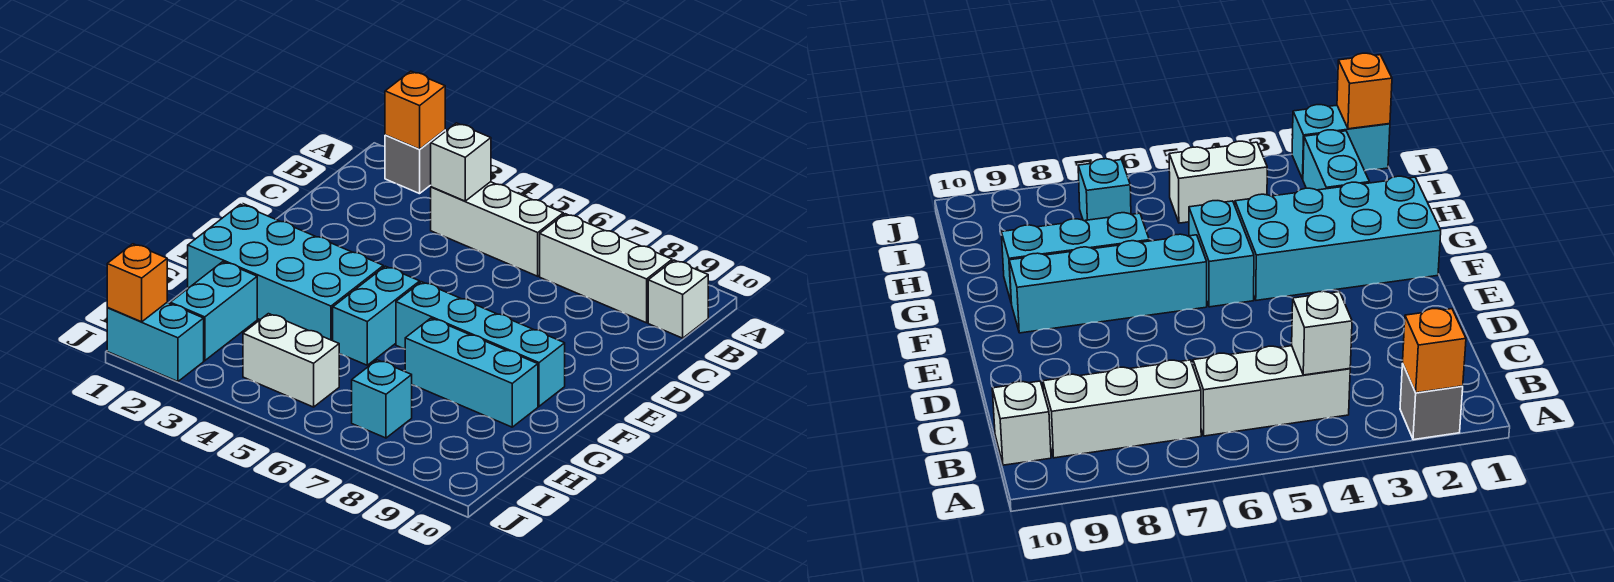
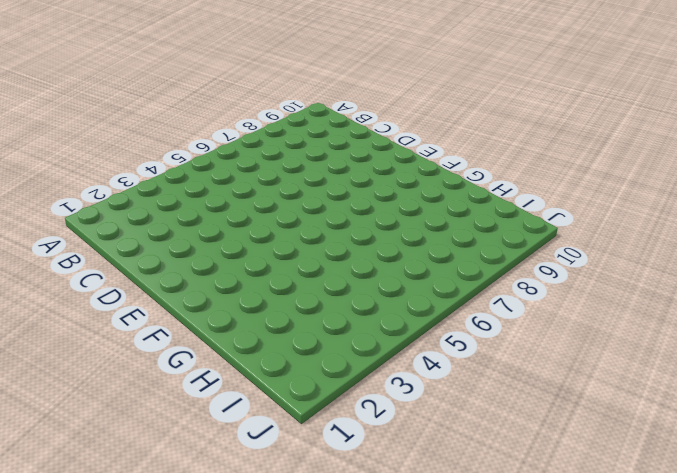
none -> grey brick A2 level 1
none -> white brick B4:B6 level 1
none -> white brick B7:B9 level 1

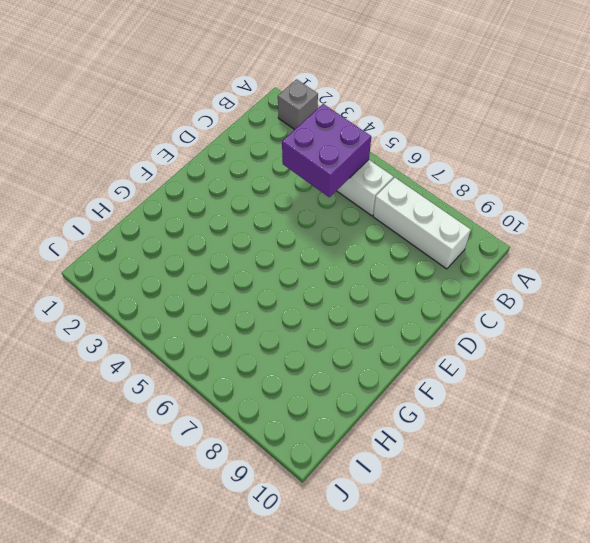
purple brick B4:C5 level 2 -> white brick B4 level 2
none -> white brick B10 level 1
none -> cyan brick F1:G4 level 1
none -> cyan brick F5:G5 level 1

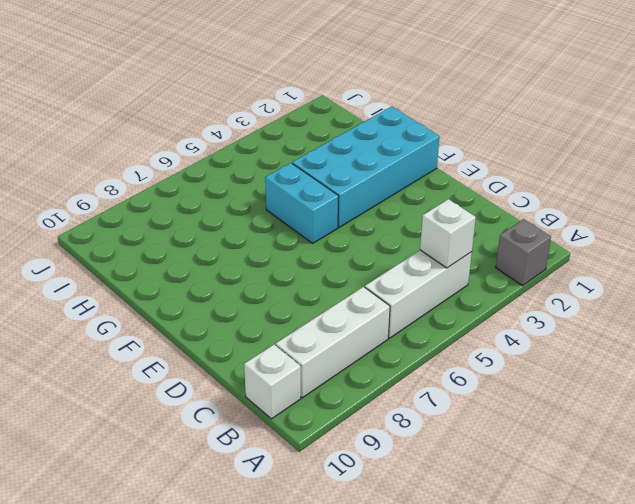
none -> cyan brick F6:F9 level 1
none -> cyan brick G7:G9 level 1
none -> cyan brick H2:I2 level 1

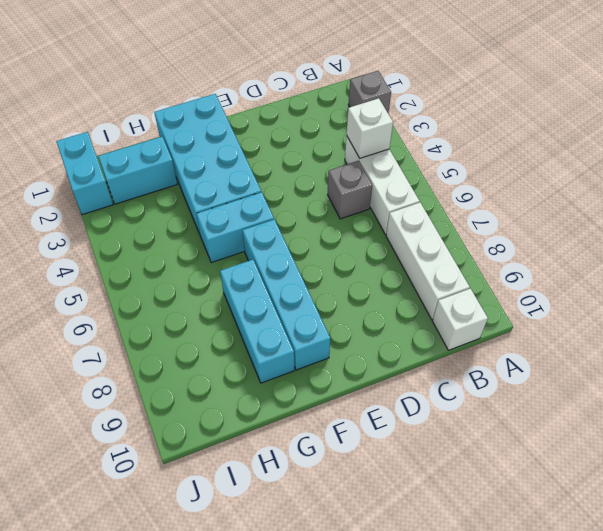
grey brick C5 level 1 -> none
none -> white brick I4:I5 level 1
none -> cyan brick I7 level 1
none -> orange brick A2 level 2

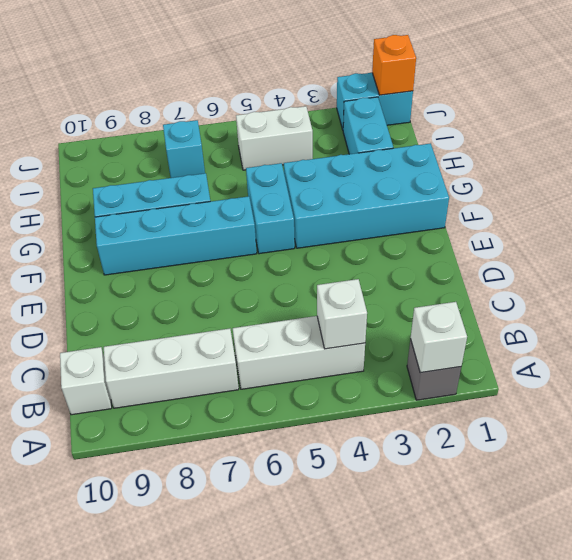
white brick A2 level 2 -> orange brick A2 level 2

